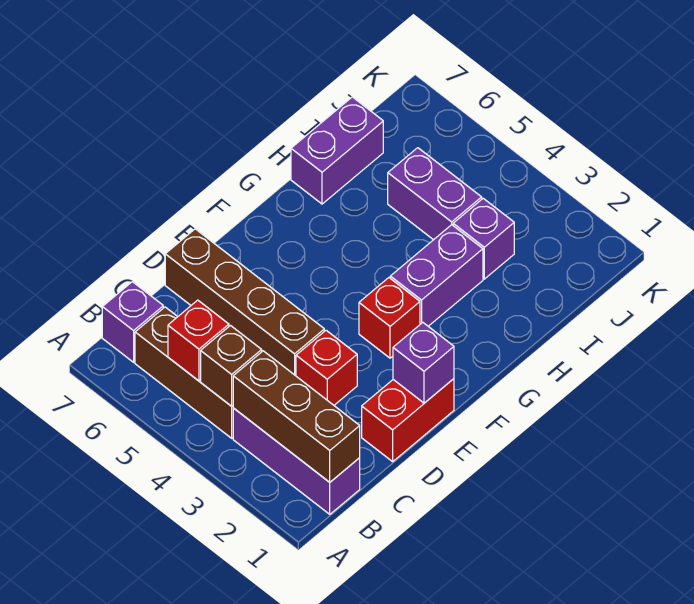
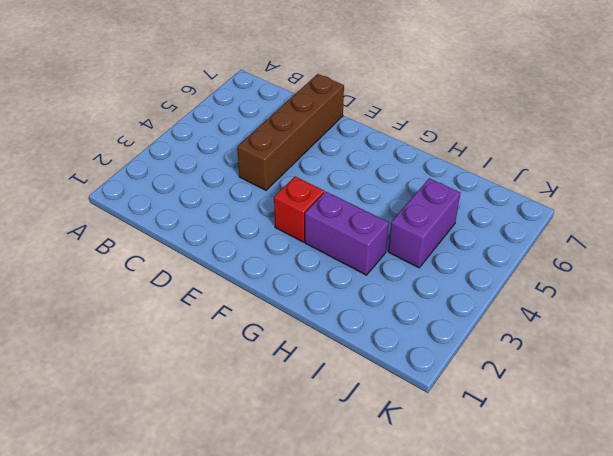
none -> purple brick B1:B3 level 1
none -> brown brick B4:B6 level 1
none -> purple brick B7 level 1

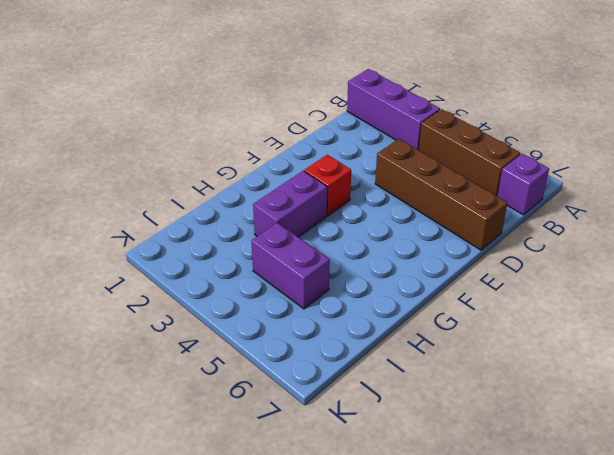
none -> red brick D1:E1 level 1
none -> red brick D3 level 1
none -> purple brick H7:I7 level 1

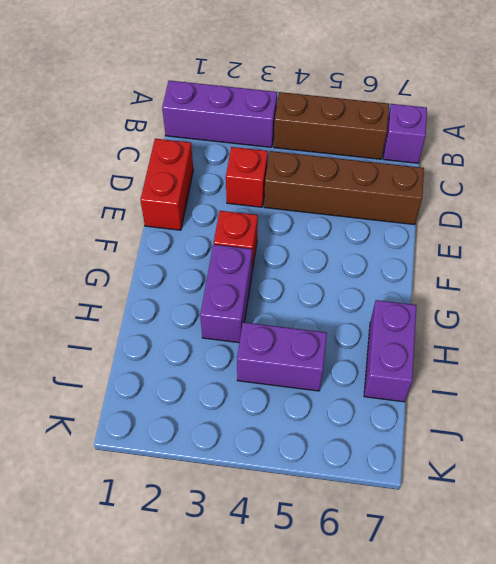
none -> purple brick I3 level 1
none -> brown brick B1:B3 level 2
none -> brown brick B4 level 2

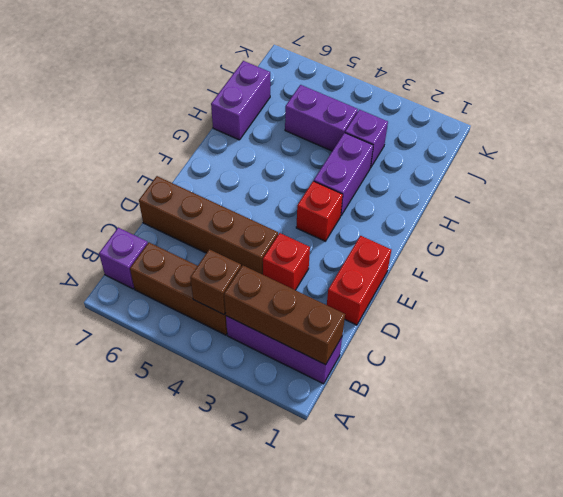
none -> red brick B5 level 2
none -> purple brick E1 level 2

